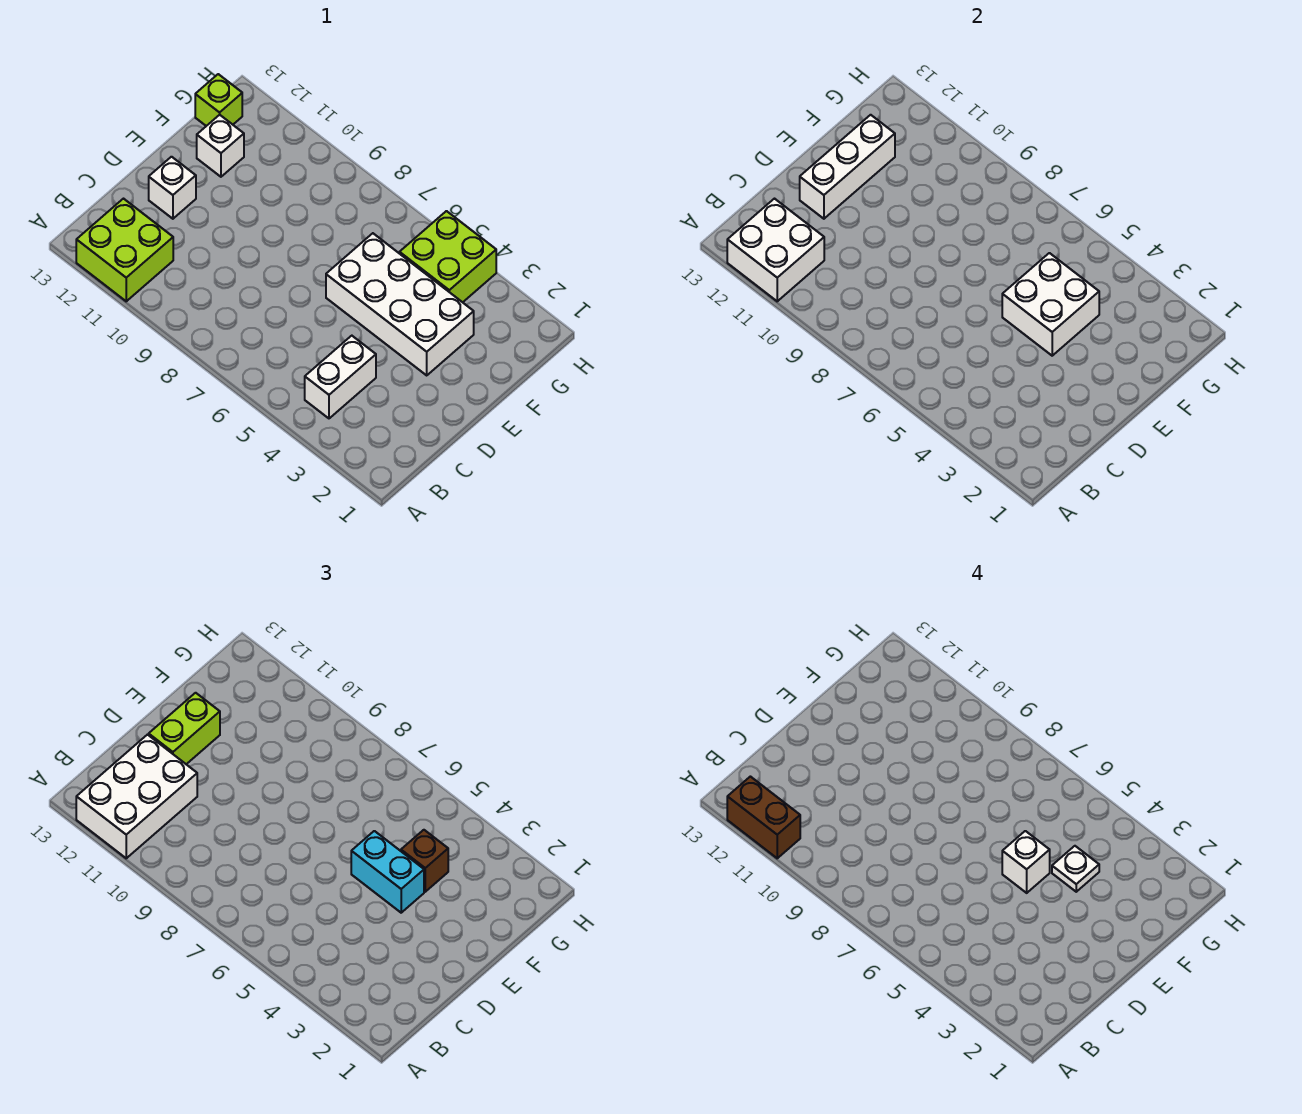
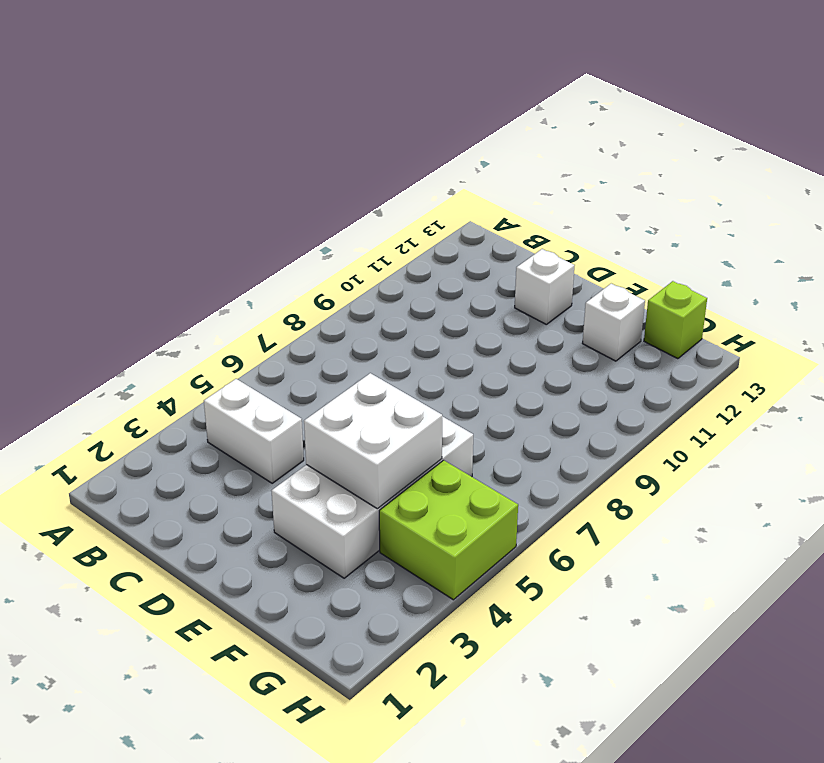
none -> lime brick A11:B12 level 1
none -> white brick A11:B12 level 2
none -> white brick D12:F12 level 2

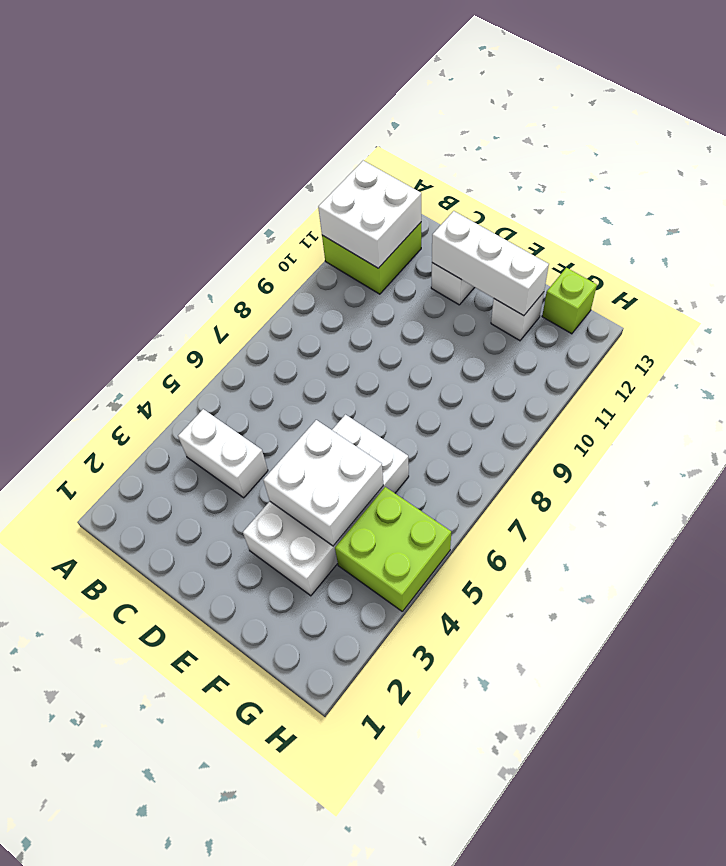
none -> white brick A11:C12 level 3
none -> lime brick D12:E12 level 3
none -> cyan brick E4:E5 level 3

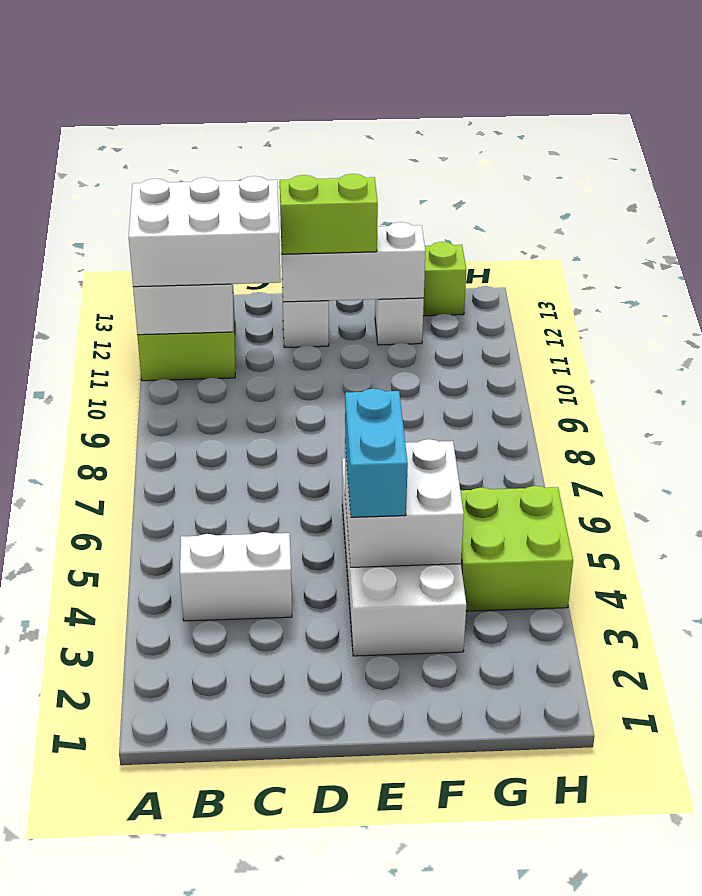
none -> brown brick F4 level 3
none -> brown brick A11:A12 level 4
none -> white brick E5 level 4

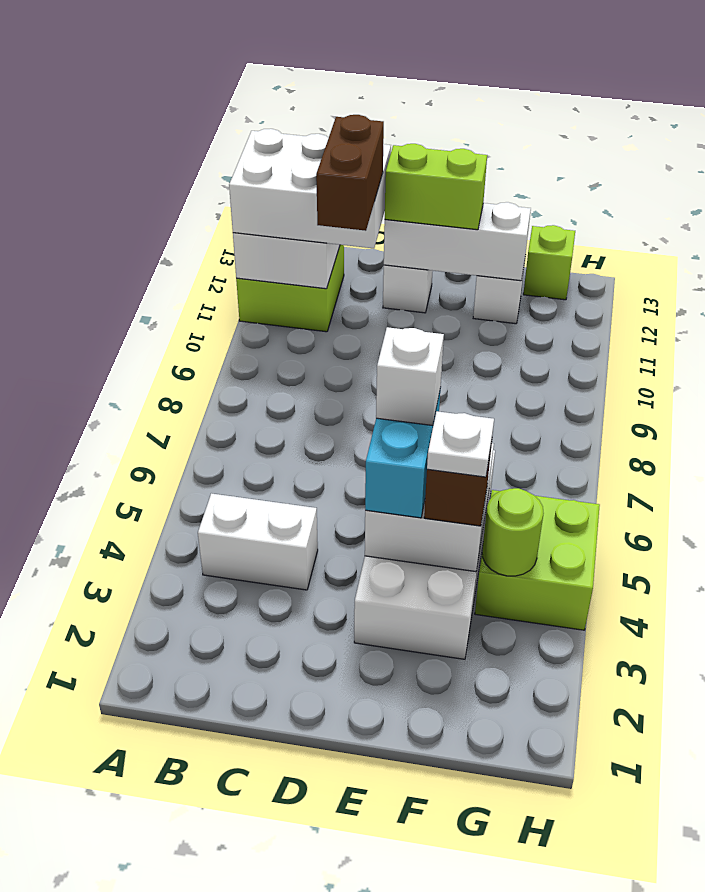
brown brick C10:C11 level 4 -> brown brick A11:A12 level 4
lime round brick G4 level 2 -> none

